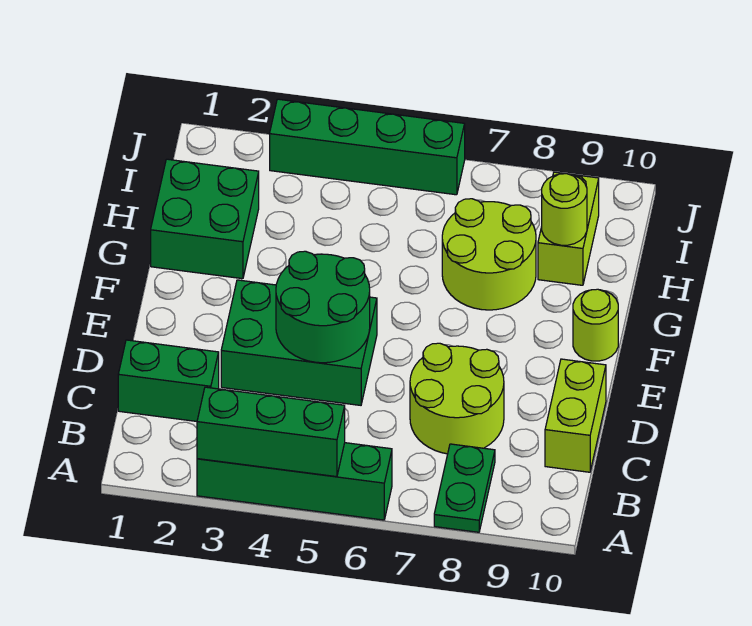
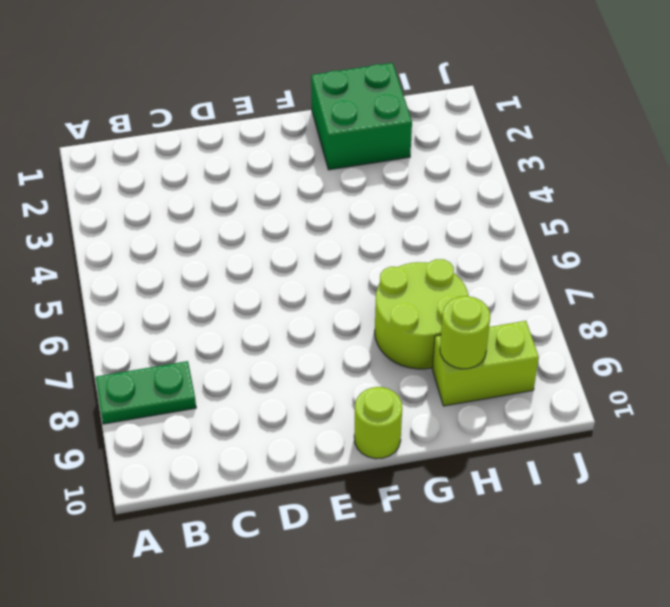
none -> green brick A3:A6 level 1
none -> green brick C1:C2 level 1
none -> lime round brick C7:D8 level 1

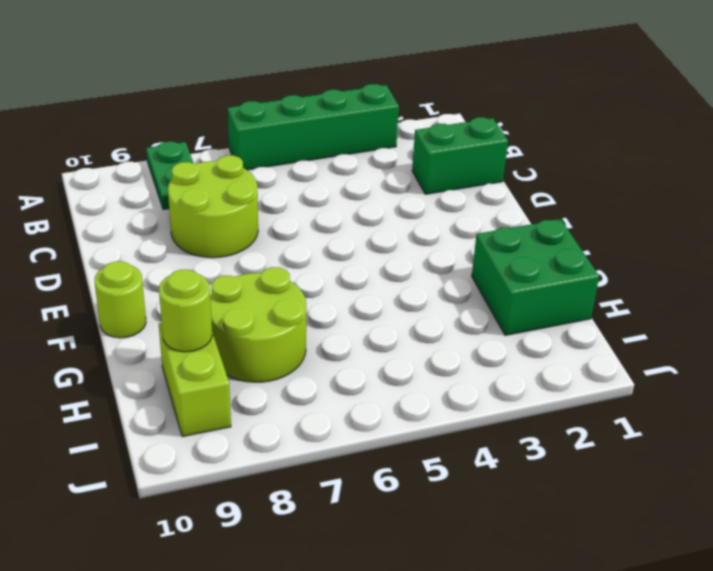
none -> lime brick C10:D10 level 1
none -> green brick D3:E5 level 1
none -> green brick J3:J6 level 1

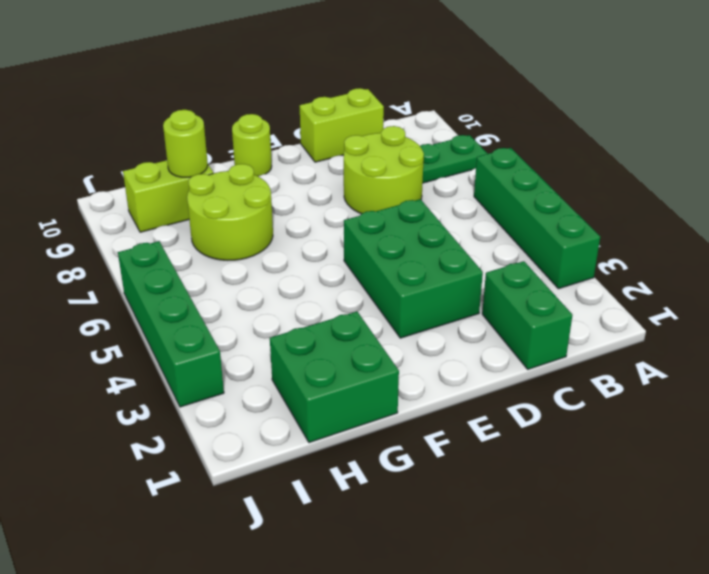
none -> green brick A3:A5 level 2
none -> green round brick D4:E5 level 2

